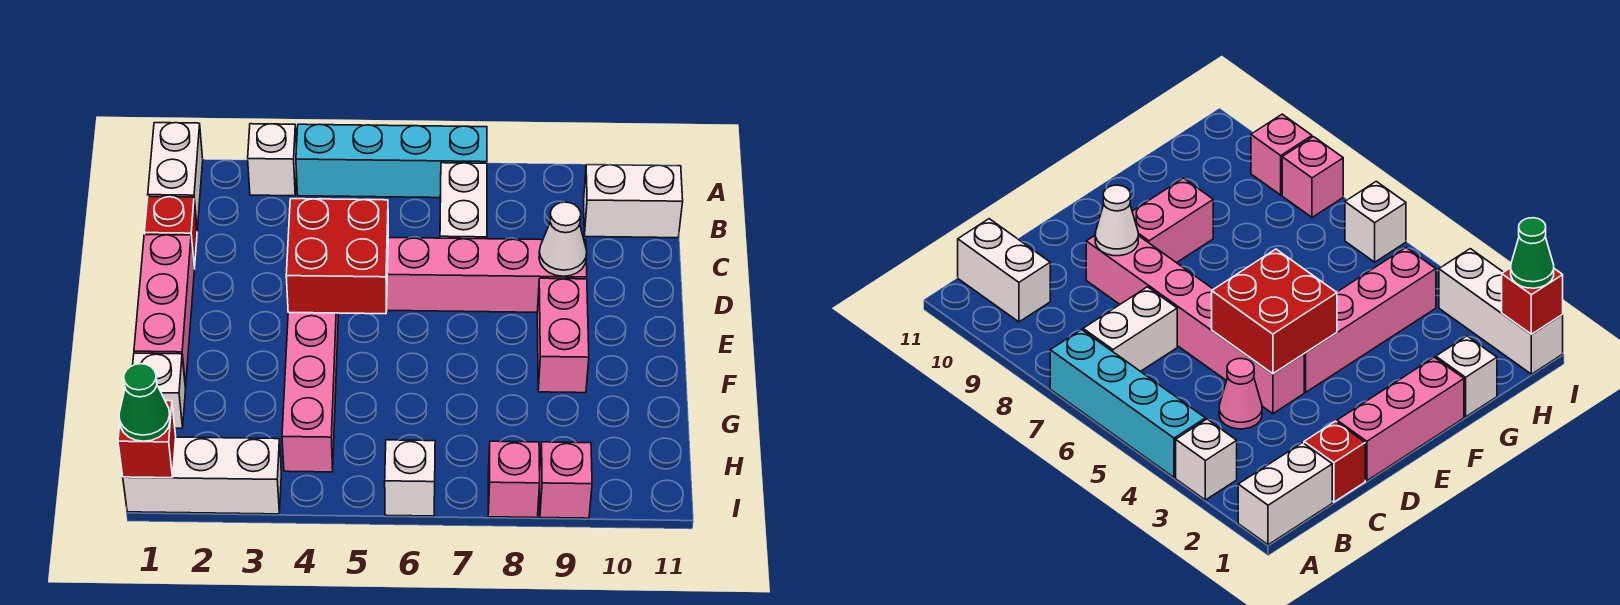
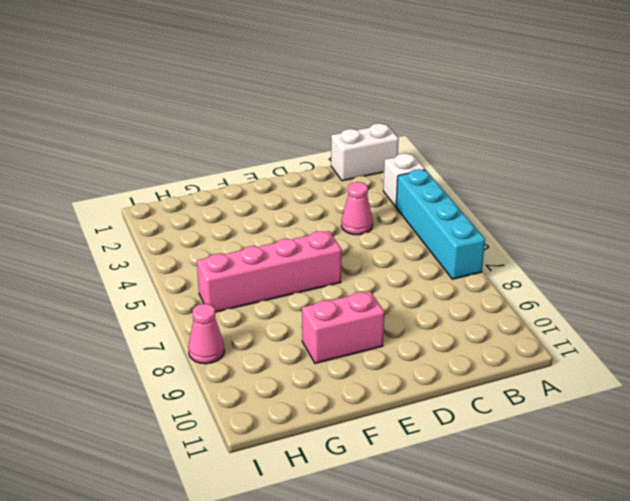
pink brick E6:H6 level 1 -> pink brick E4:H4 level 1
pink cone I8 level 1 -> pink brick I8 level 1
none -> white brick B7:C7 level 1
none -> white brick B10:B11 level 1
none -> red brick C1 level 1

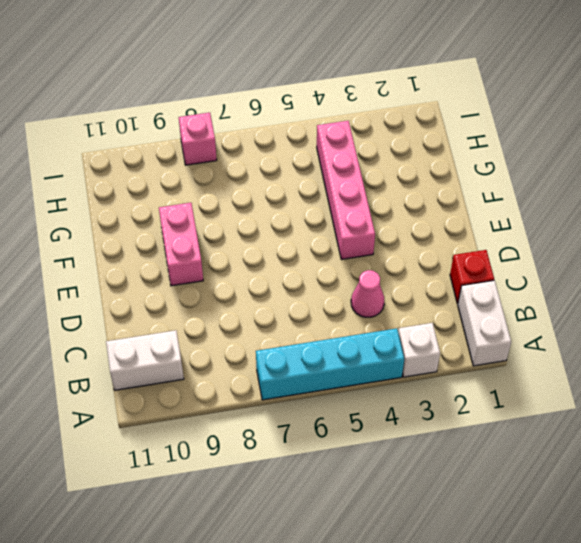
none -> white brick B7:C7 level 1
none -> pink brick D1:F1 level 1
none -> pink brick D4:D9 level 1

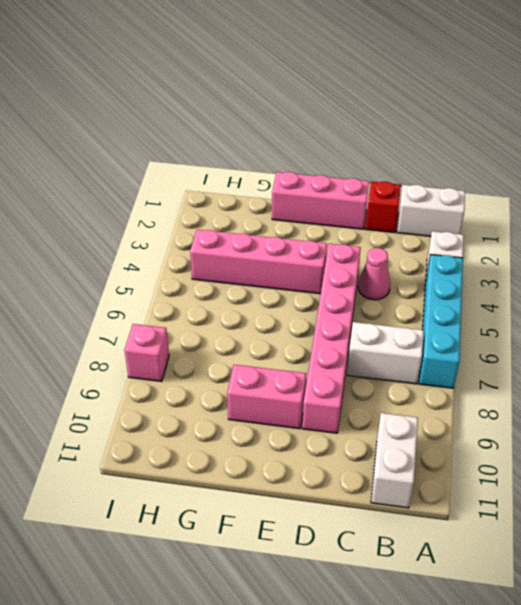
none -> white brick G1 level 1
none -> white brick I1:I3 level 1
none -> white brick I6 level 1

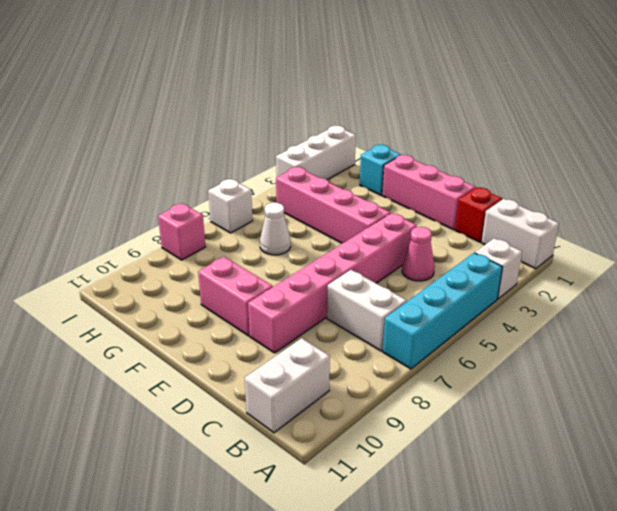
cyan brick G1 level 1 -> white brick G1 level 1
white cone G6 level 1 -> white cone D9 level 2
none -> pink brick I9 level 1
none -> red brick D4:E5 level 2
none -> red brick I1 level 2

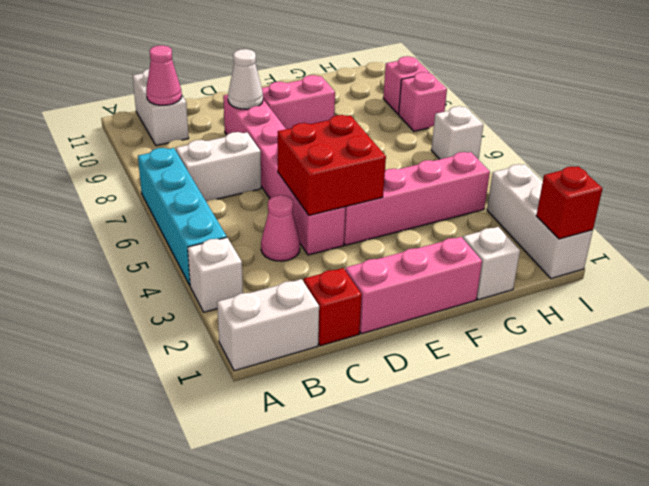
pink cone B10 level 2 -> none
none -> green cone I1 level 3

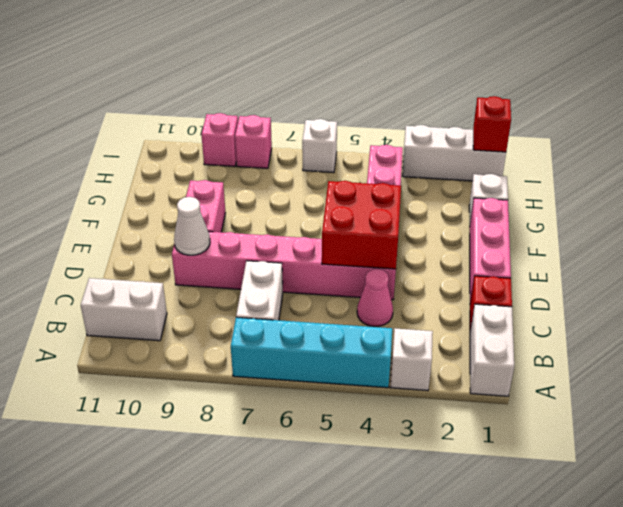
none -> green cone I1 level 3

